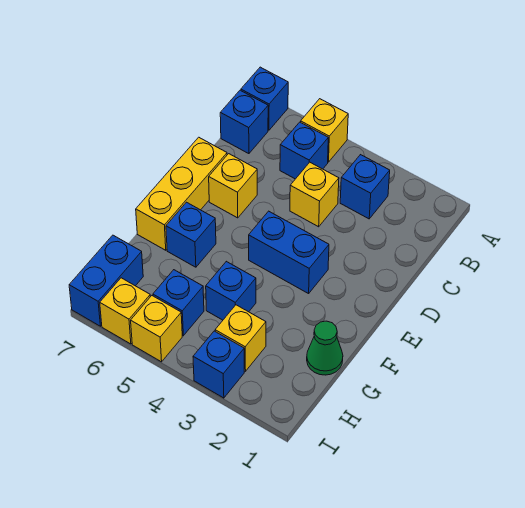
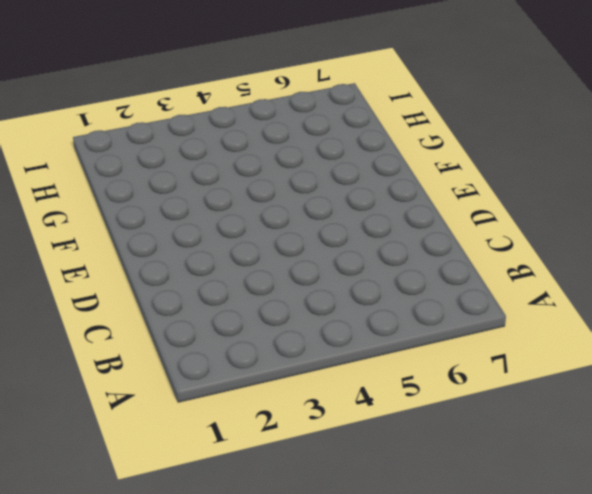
none -> yellow brick A5 level 1
none -> blue brick A7 level 1
none -> blue brick B3 level 1

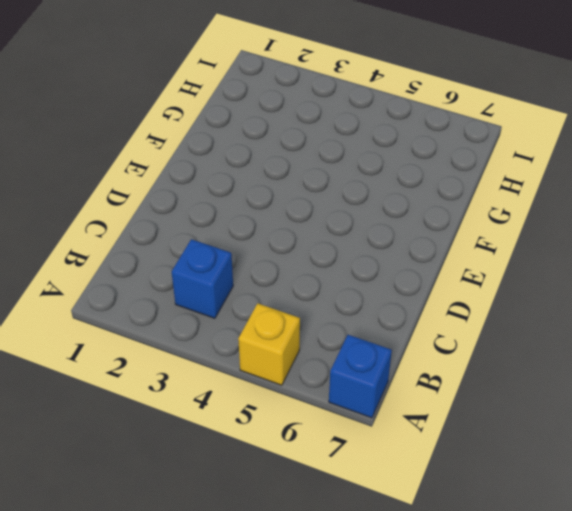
none -> blue brick B5 level 1
none -> blue brick B7 level 1
none -> yellow brick C4 level 1

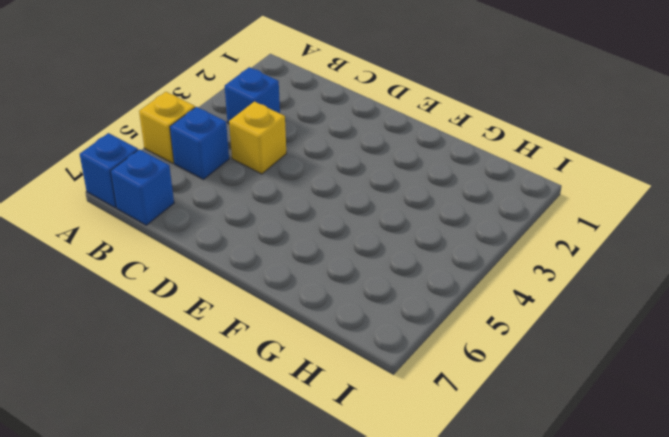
none -> yellow brick D6 level 1
none -> yellow brick D7:F7 level 1
none -> blue brick E3:E4 level 1

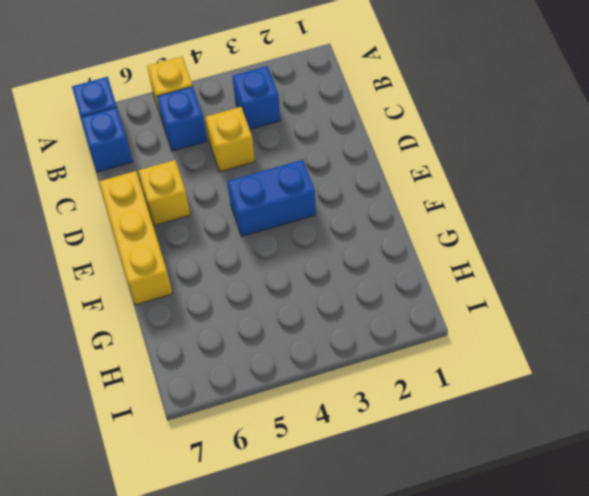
none -> blue brick F6 level 1
none -> green cone G1 level 1
none -> blue brick G4 level 1

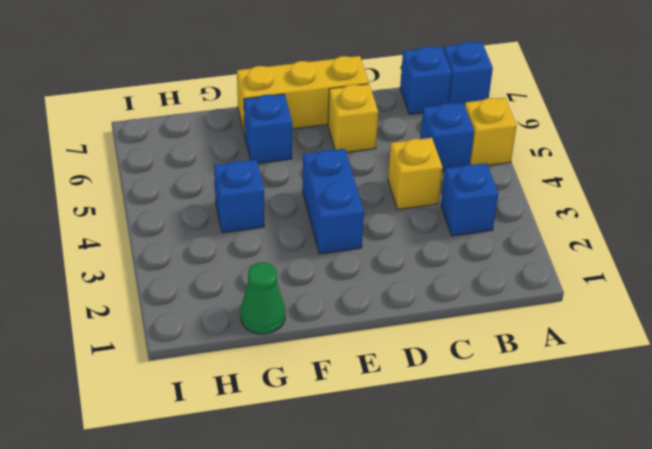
none -> yellow brick H3 level 1
none -> blue brick H5 level 1
none -> blue brick H7:I7 level 1

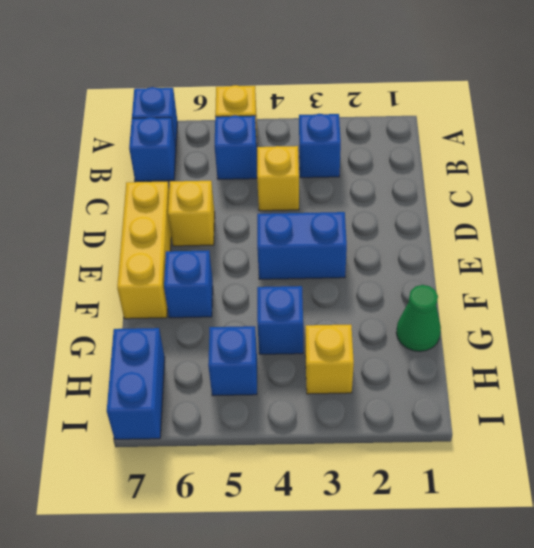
none -> blue brick I3 level 1
none -> yellow brick I5 level 1
none -> yellow brick I6 level 1

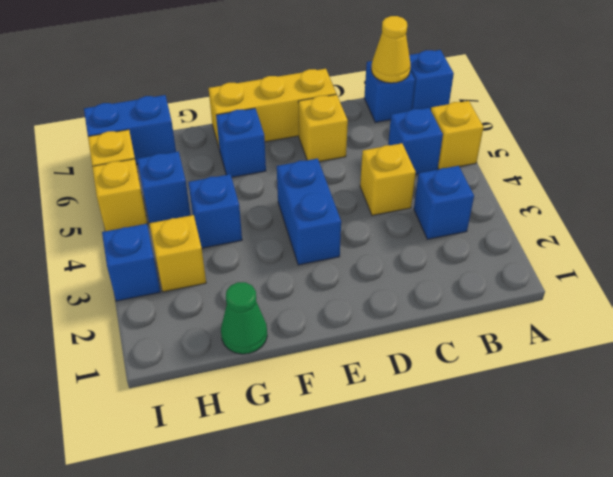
yellow cone B7 level 2 -> none

